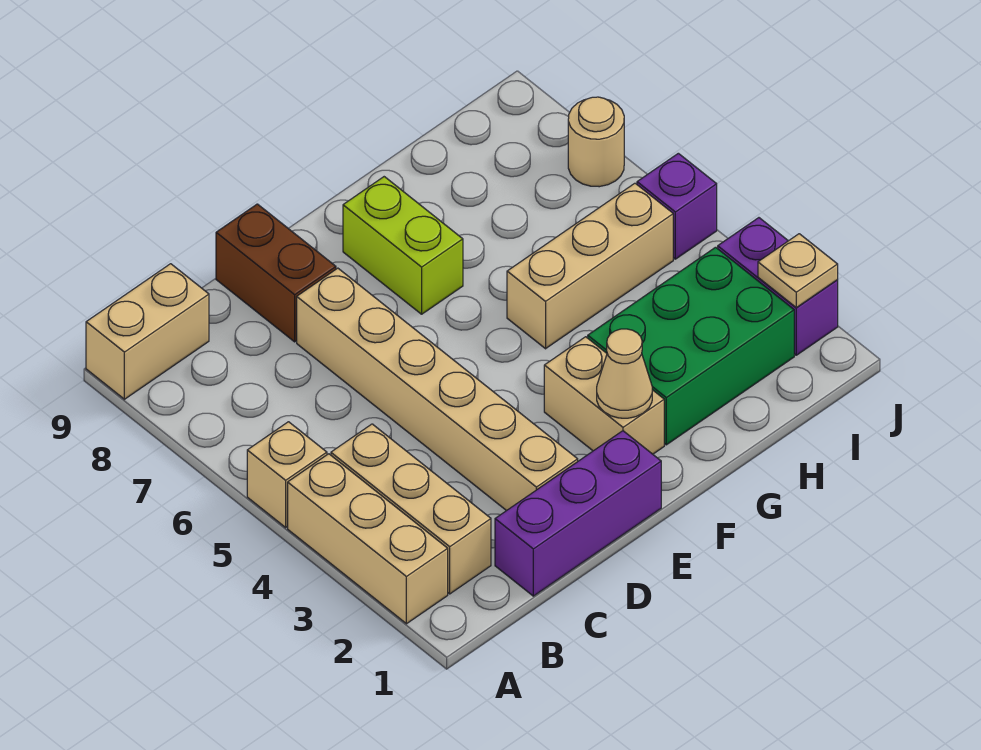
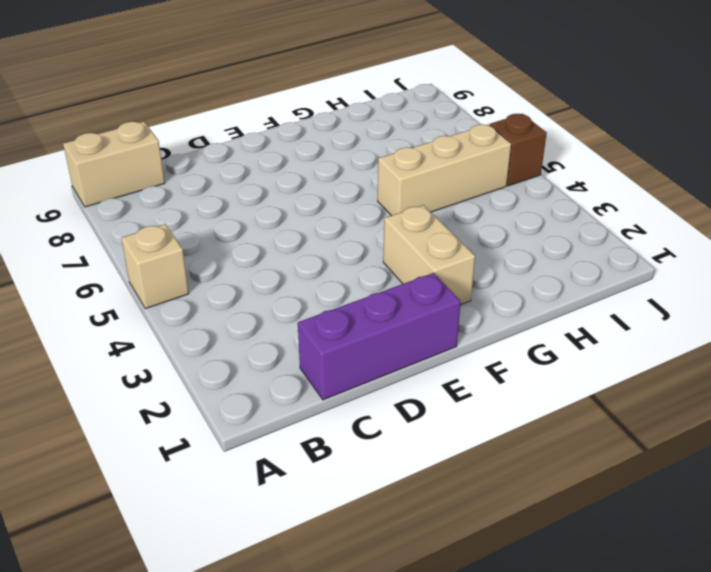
brown brick J5 level 1 -> purple brick J5 level 1
none -> tan brick A2:A4 level 1
none -> tan brick B2:B4 level 1
none -> tan brick D2:D7 level 1

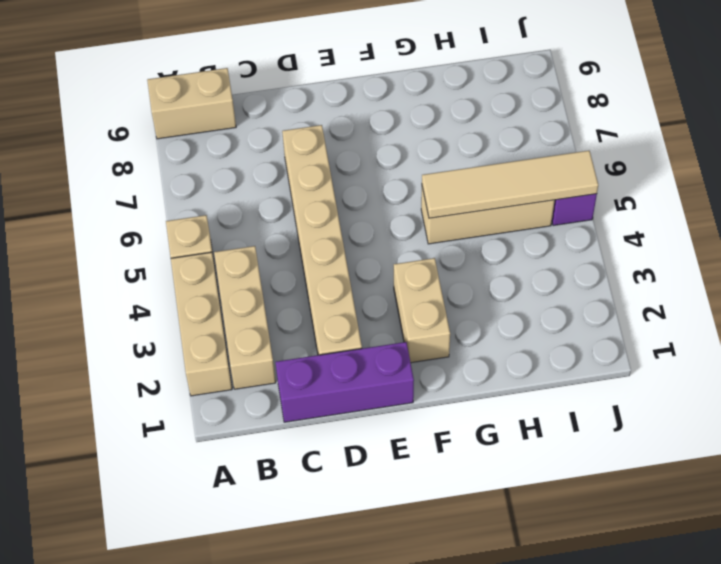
tan tile G5:J5 level 2 -> none
none -> brown brick D8:D9 level 1
none -> lime brick F7:F8 level 1
none -> green brick G2:I3 level 1

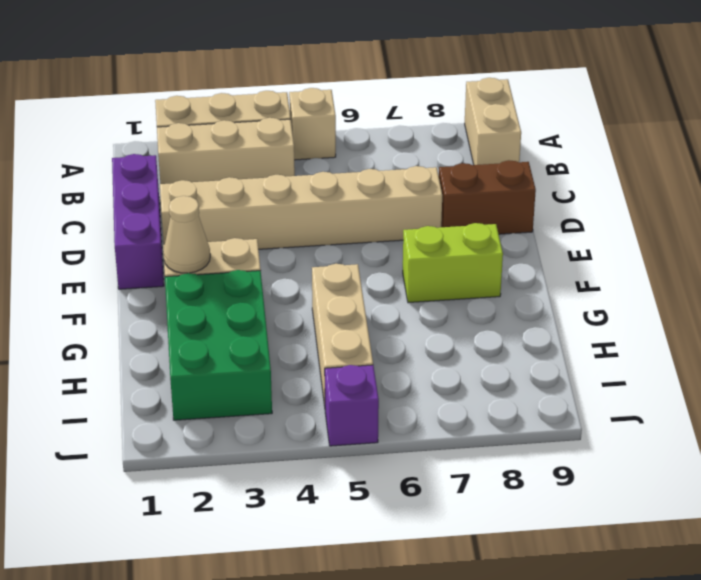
none -> purple brick J2:J3 level 1
none -> tan round brick J7 level 1
none -> tan plate J2 level 2

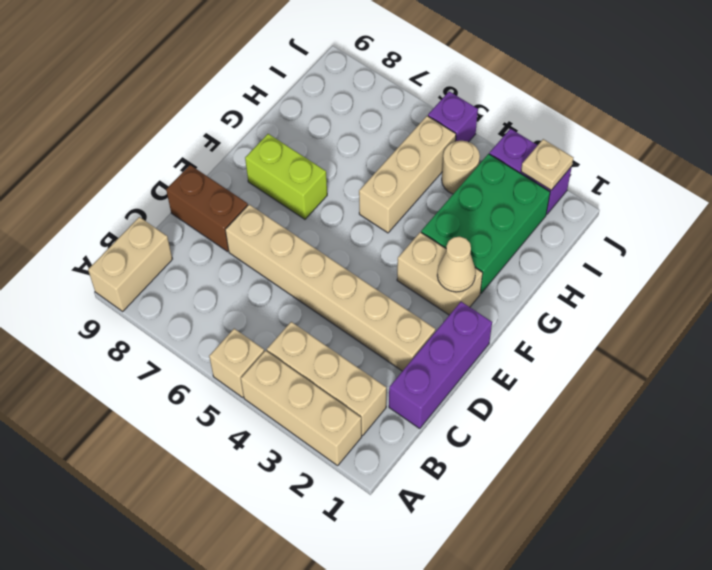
tan round brick I4 level 1 -> tan round brick J7 level 1

